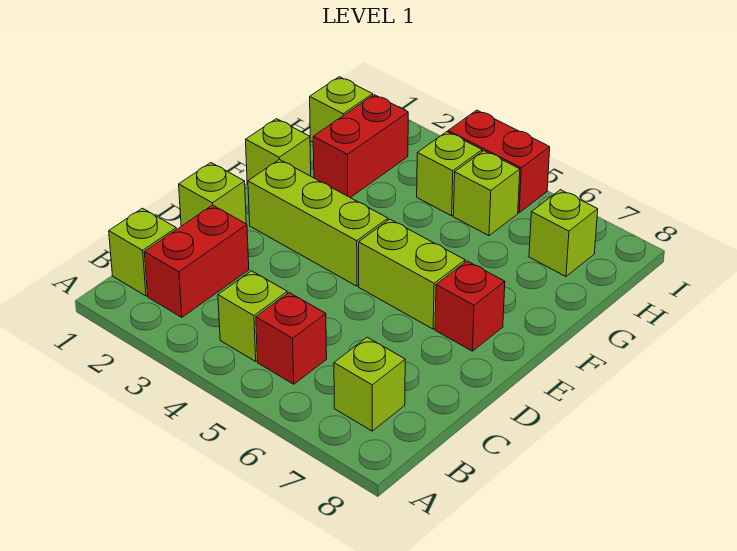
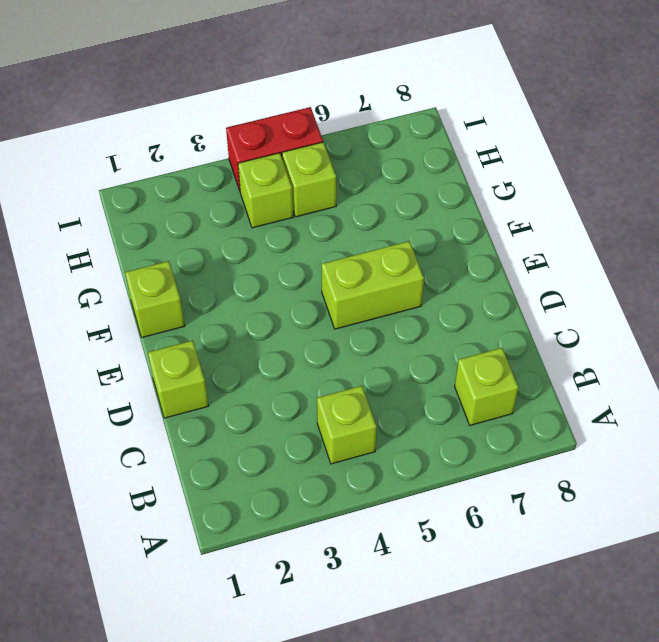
none -> lime brick B1 level 1
none -> red brick B2:C2 level 1
none -> red brick B5 level 1

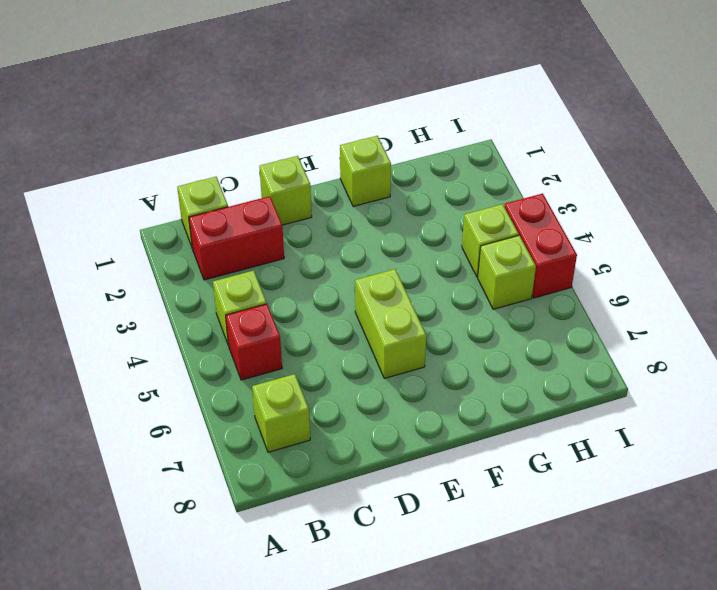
none -> lime brick E2:E4 level 1
none -> red brick E7 level 1
none -> red brick G2:H2 level 1

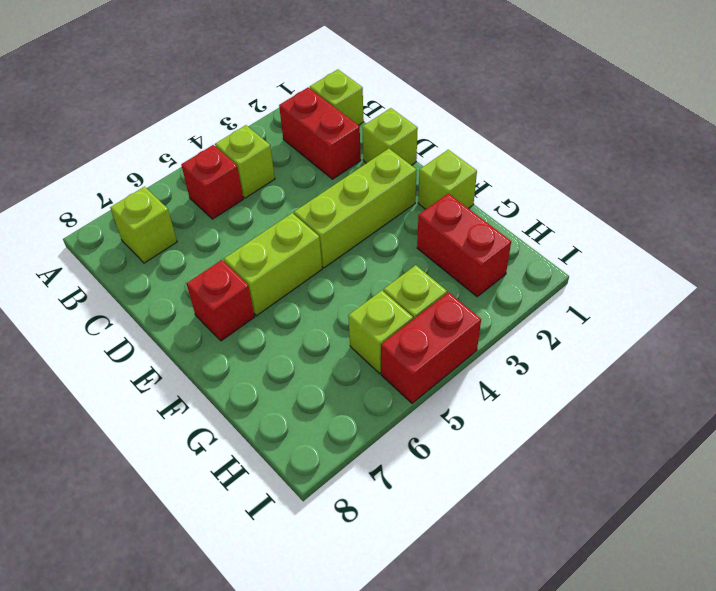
none -> lime brick H1 level 1
none -> lime brick H7 level 1

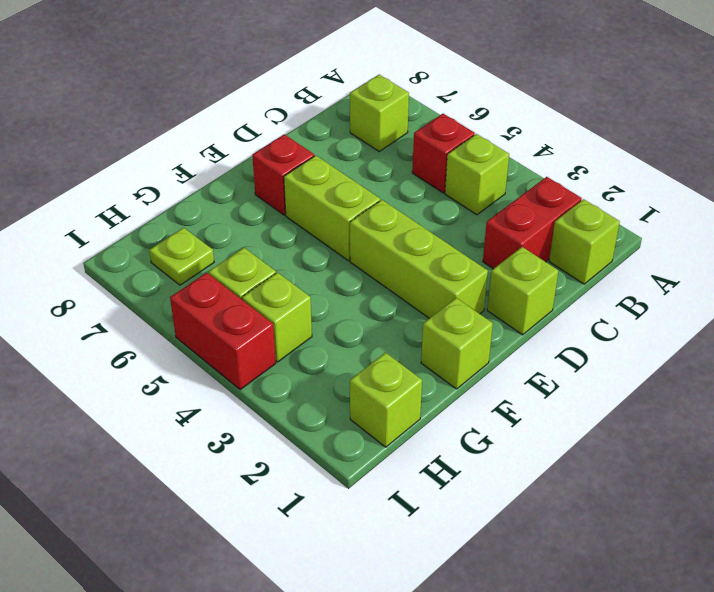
lime plate H7 level 1 -> lime brick H7 level 1
none -> red brick G2:H2 level 1

